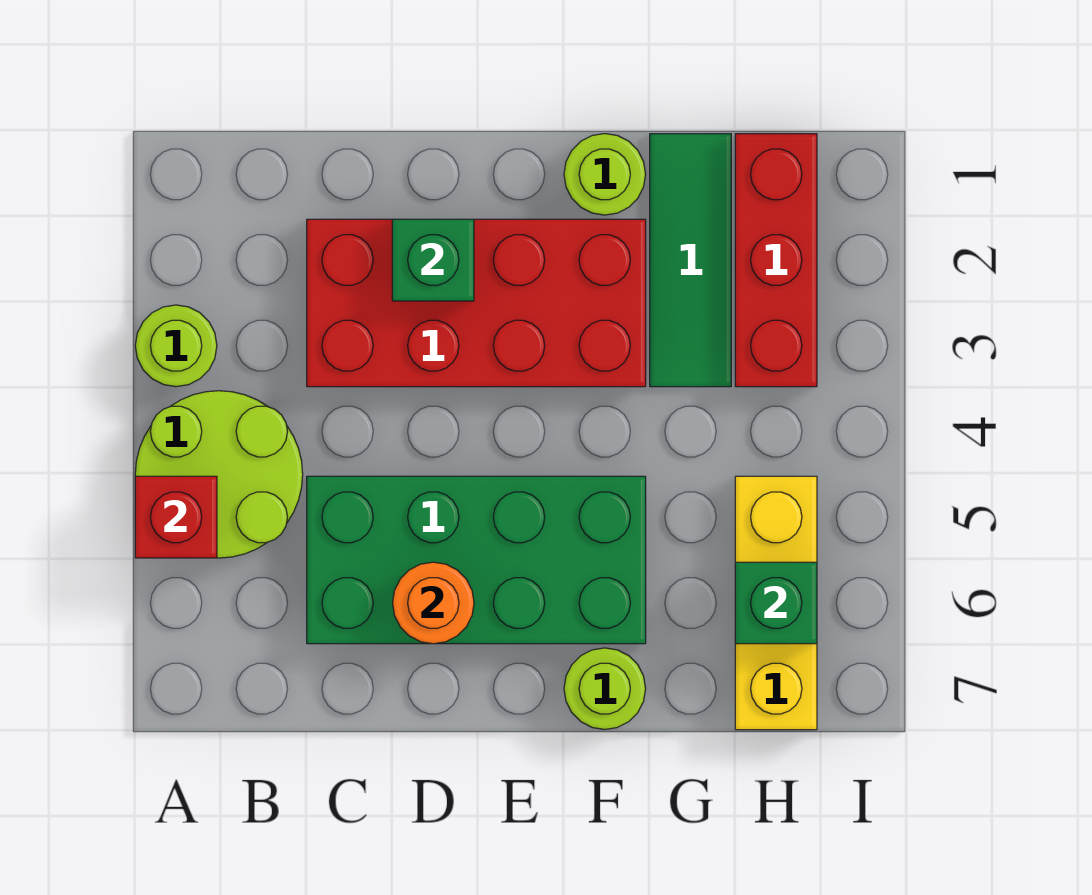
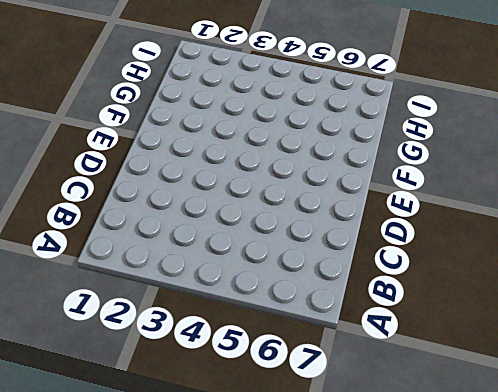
none -> lime round brick A3 level 1
none -> lime round brick A4:B5 level 1
none -> red brick C2:F3 level 1

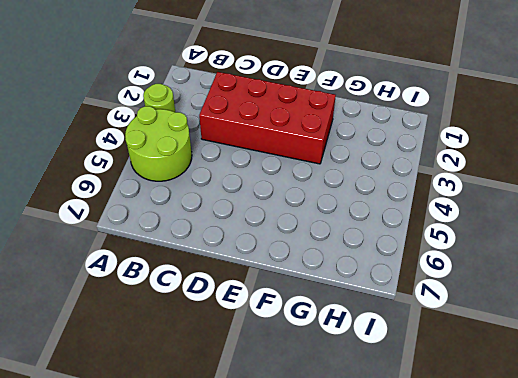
none -> green brick C5:F6 level 1
none -> lime round brick F1 level 1
none -> lime round brick F7 level 1

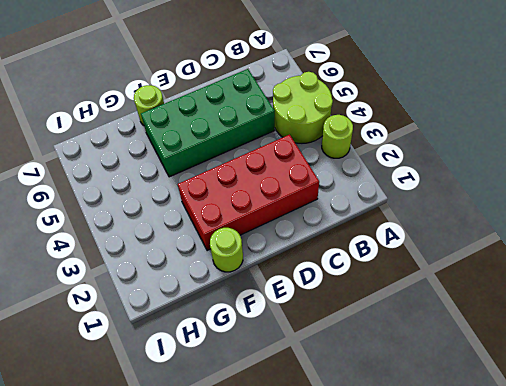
none -> green tile G1:G3 level 1
none -> red brick H1:H3 level 1
none -> yellow brick H5:H7 level 1

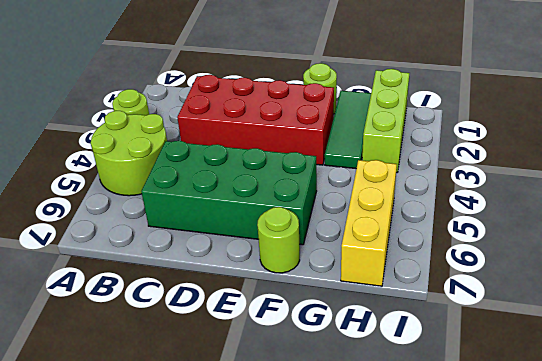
lime brick H1:H3 level 1 -> red brick H1:H3 level 1
none -> red brick A5 level 2
none -> green brick D2 level 2
none -> orange round brick D6 level 2

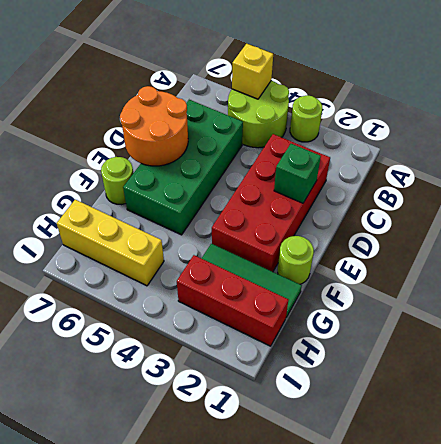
yellow brick A5 level 2 -> red brick A5 level 2
orange round brick D6:E7 level 2 -> orange round brick D6 level 2
none -> green brick H6 level 2

